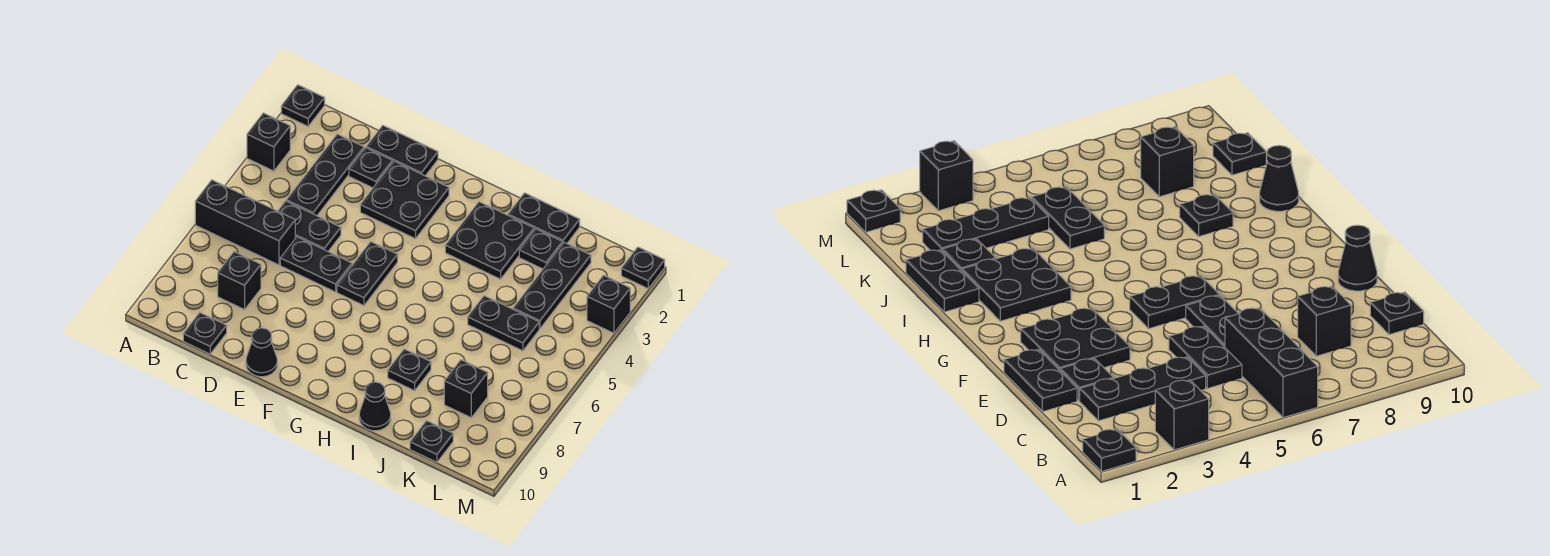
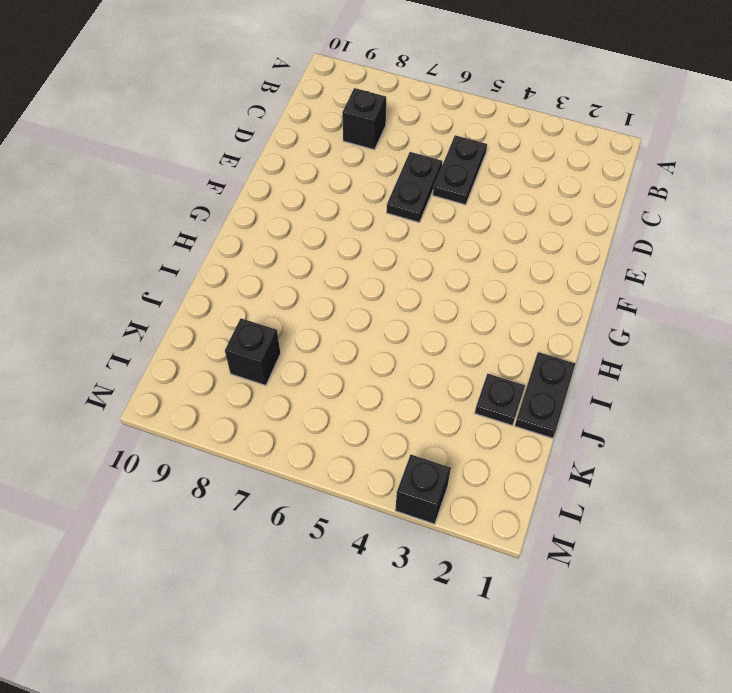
none -> black plate A1 level 1
none -> black brick A3 level 1
none -> black brick A6:C6 level 1

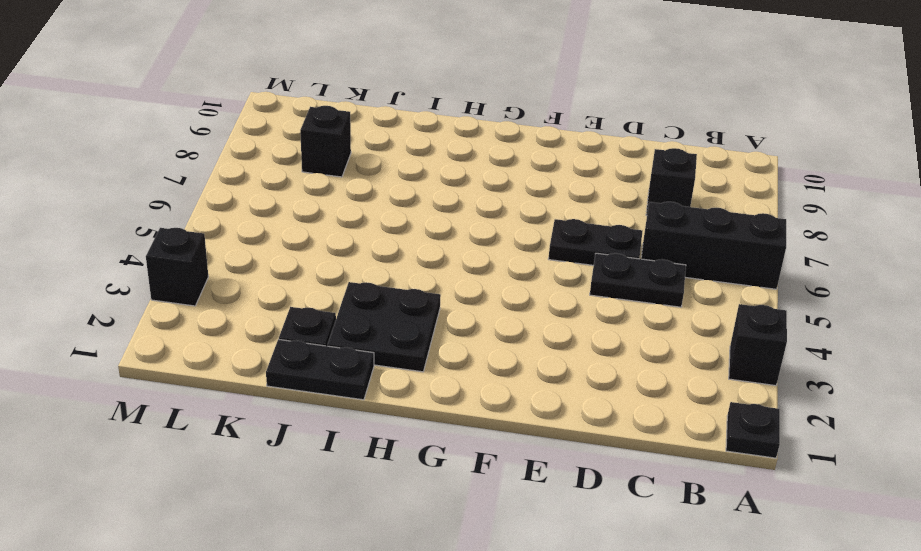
none -> black plate C2:C4 level 1
none -> black plate C10 level 1
none -> black plate D1:E1 level 1

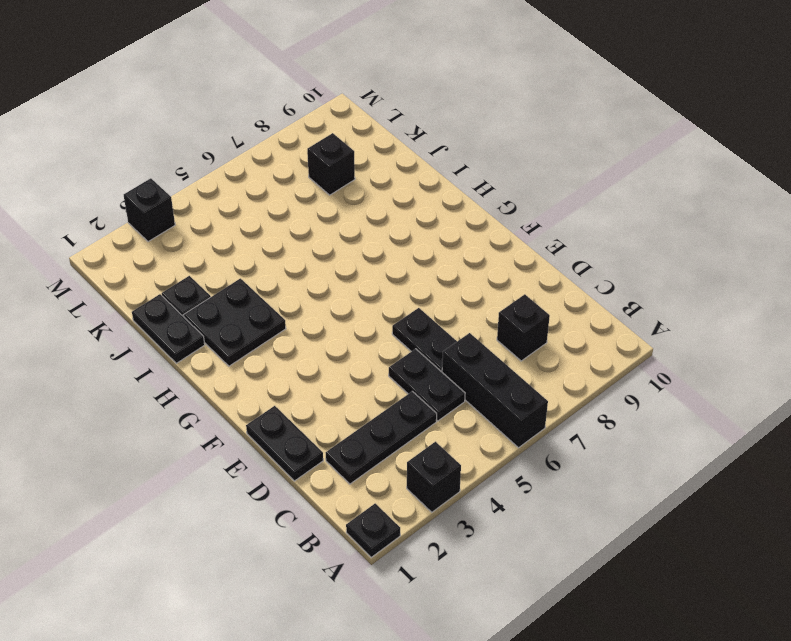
none -> black plate C10 level 1
none -> black plate D2 level 1
none -> black plate E2:F3 level 1

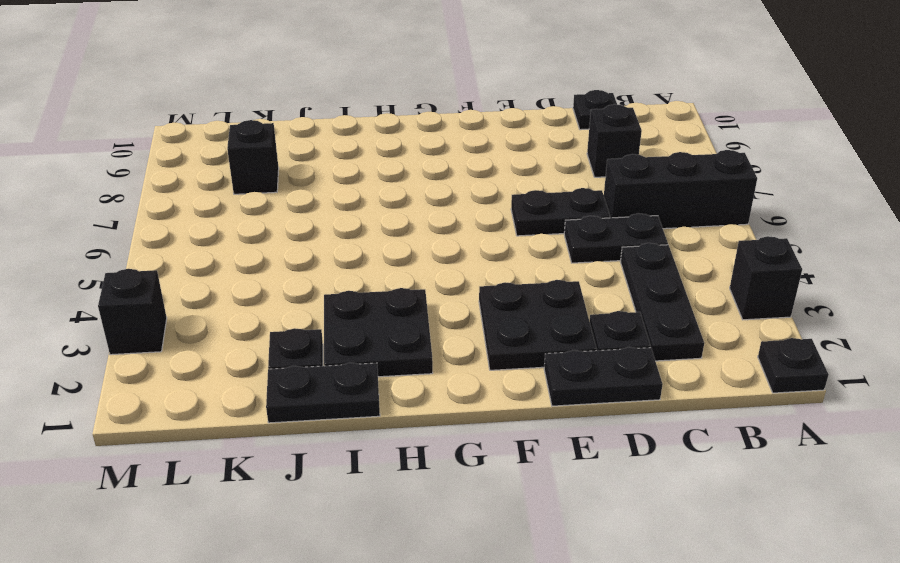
none -> black cone E10 level 1
none -> black plate F5:F6 level 1
none -> black plate I8 level 1

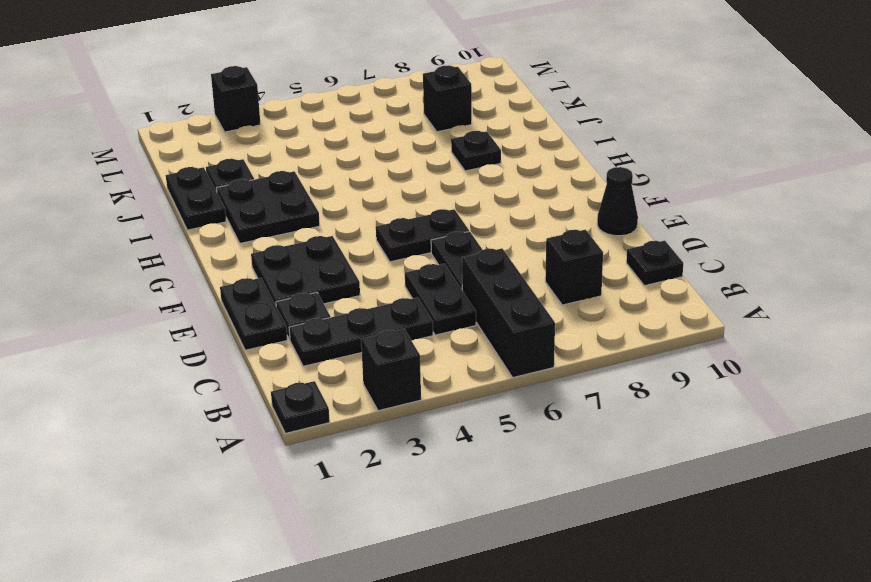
none -> black cone I10 level 1
none -> black plate J5:K5 level 1
none -> black plate K2:K4 level 1

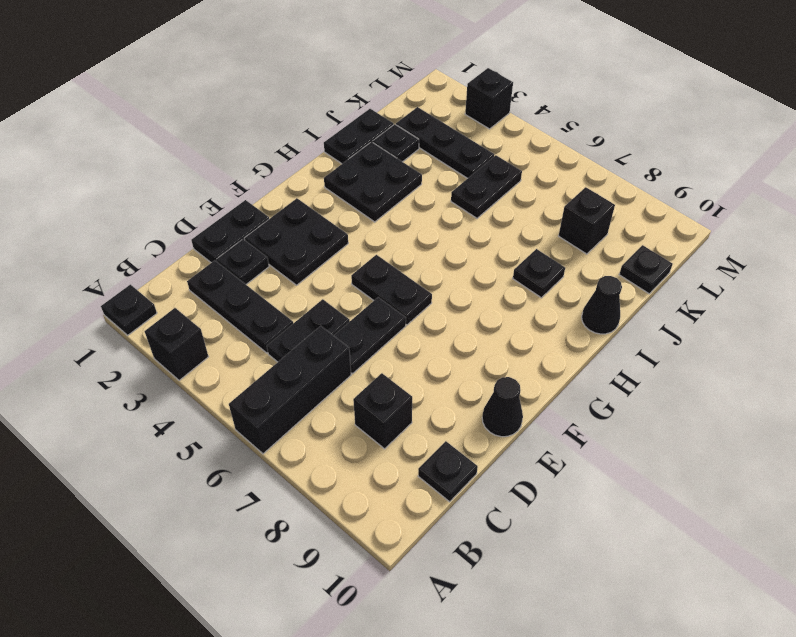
none -> black plate M1 level 1

